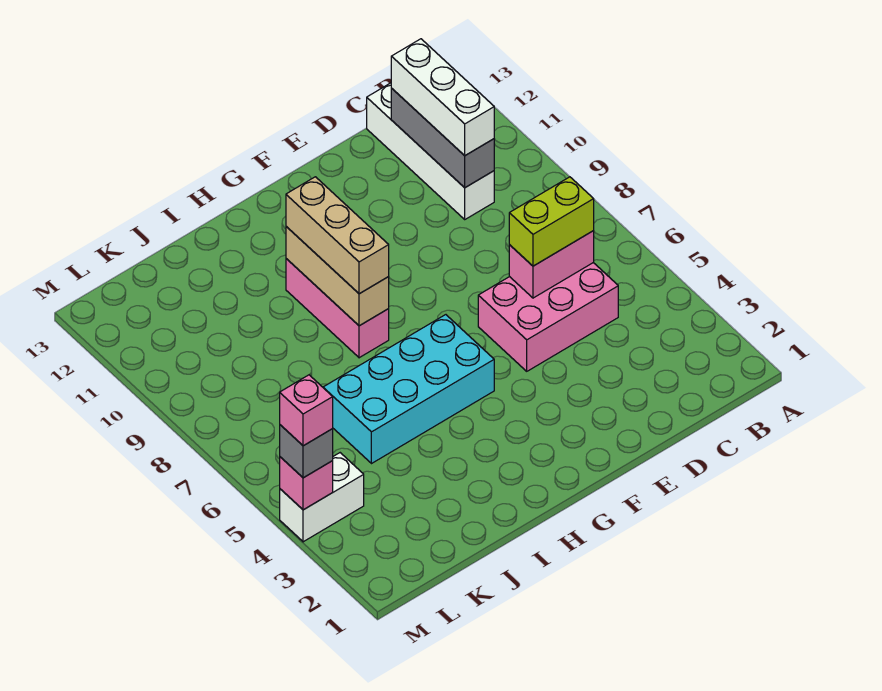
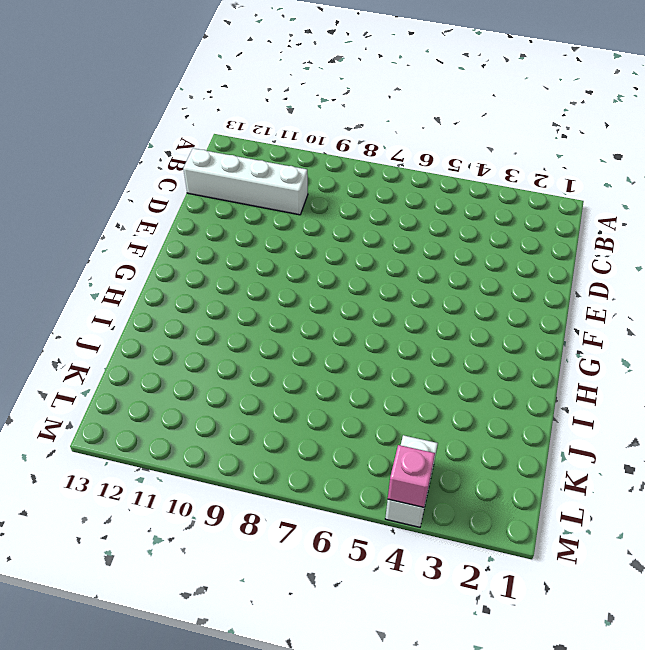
none -> pink brick C5:E6 level 1
none -> cyan brick G5:J6 level 1
none -> pink brick H8:H10 level 1

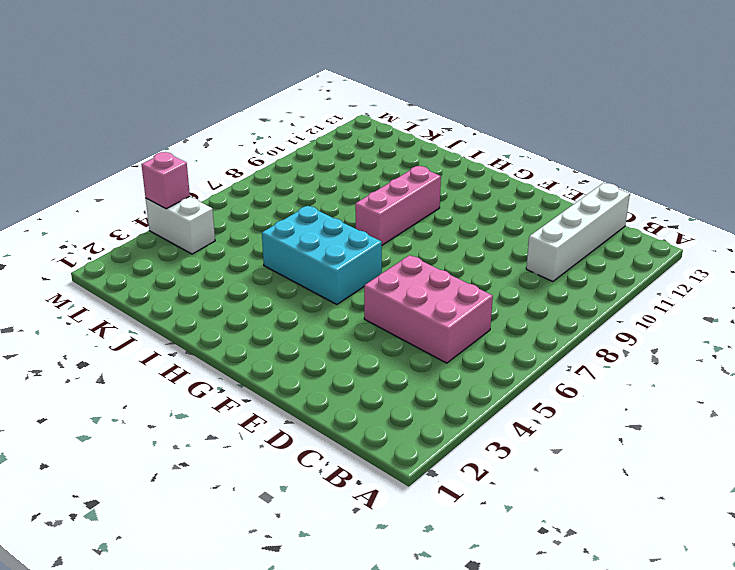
cyan brick G5:I6 level 1 -> cyan brick G5:J6 level 1
none -> pink brick C6:D6 level 2
none -> grey brick C10:C12 level 2
none -> tan brick H8:H10 level 2

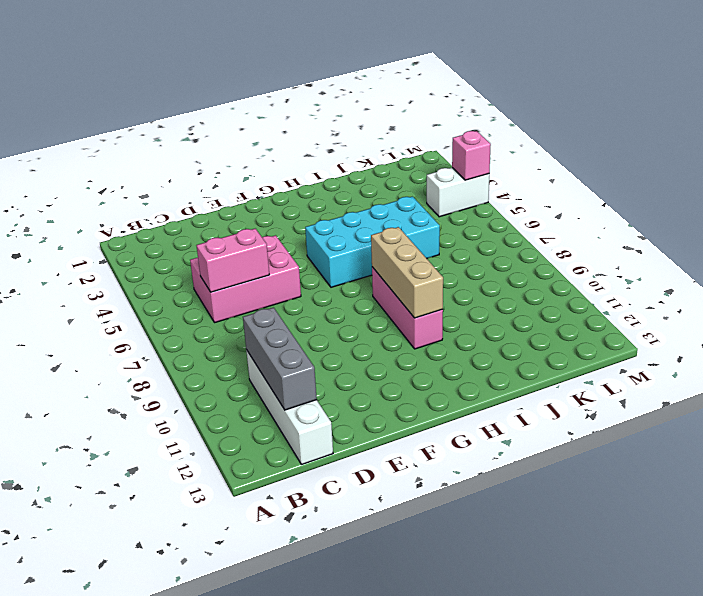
none -> lime brick C6:D6 level 3
none -> white brick C10:C12 level 3
none -> tan brick H8:H10 level 3

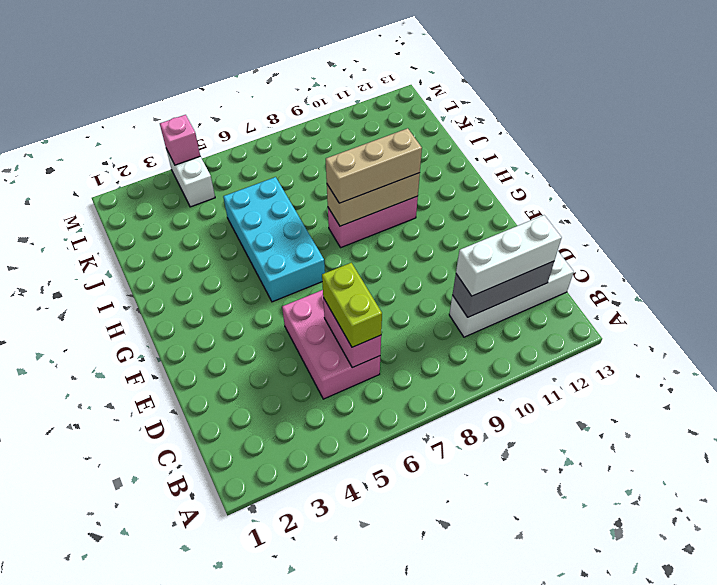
none -> grey brick M4 level 3
none -> pink brick M4 level 4

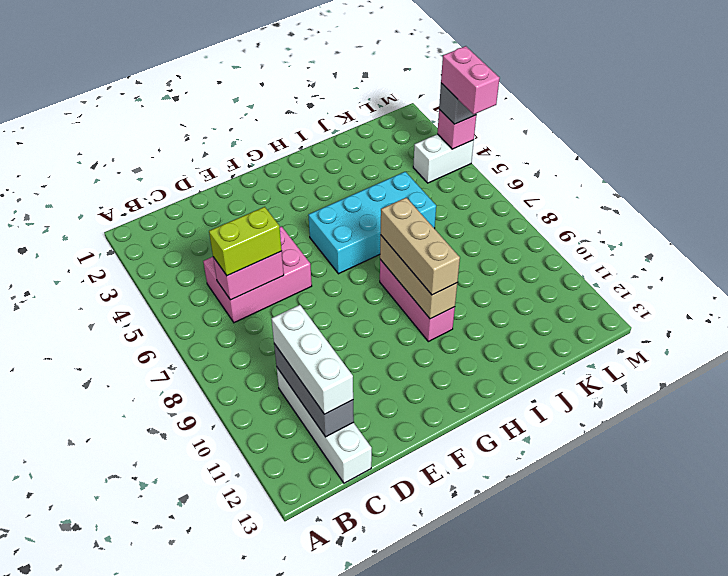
pink brick M4:M5 level 4 -> pink brick M4 level 4

